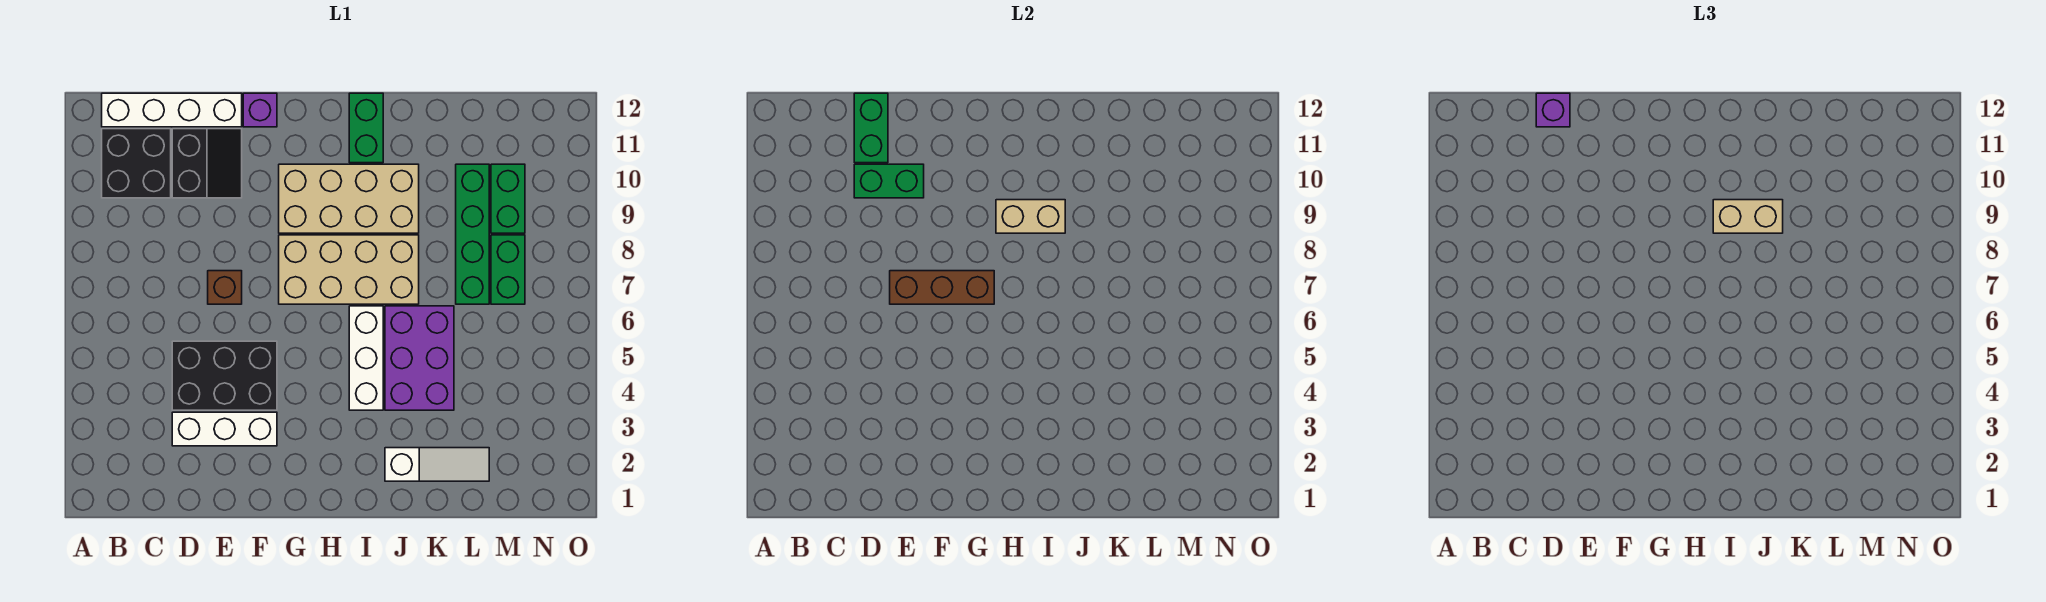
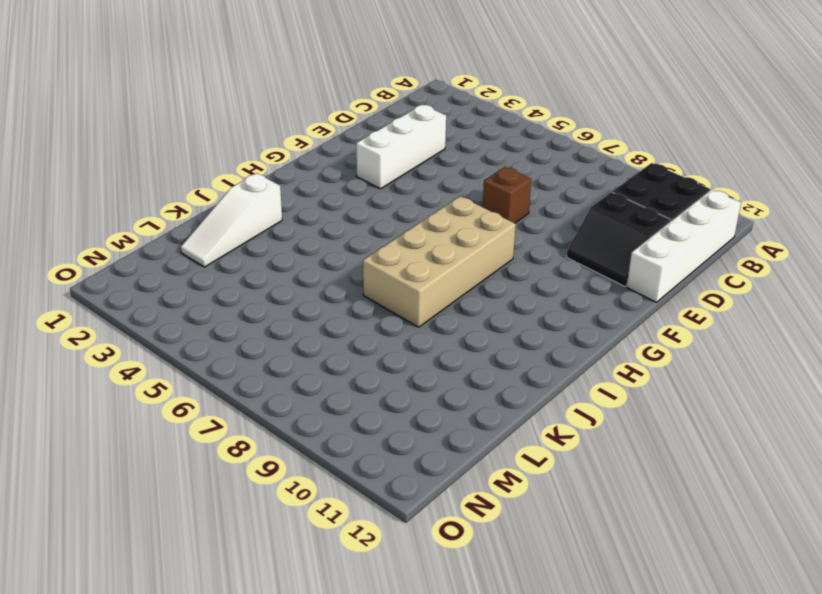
none -> black brick D4:F5 level 1
none -> purple brick F12 level 1
none -> tan brick G9:J10 level 1

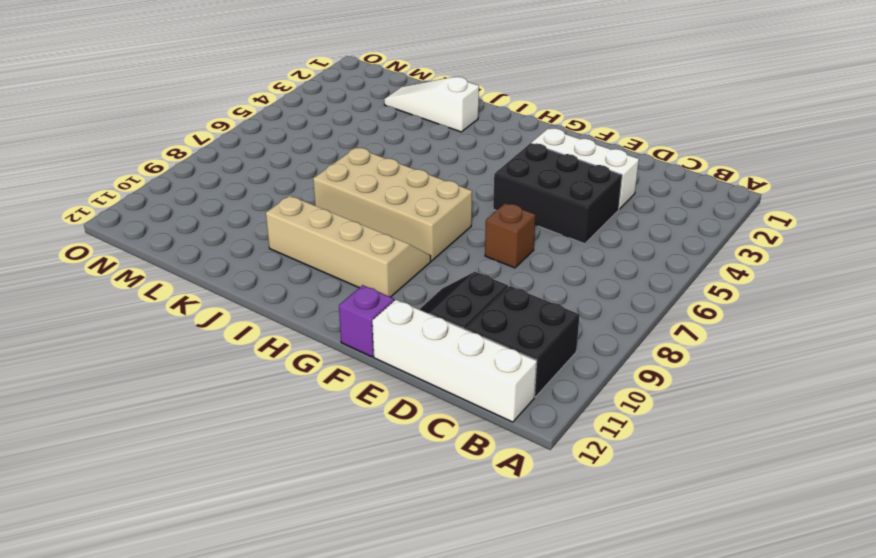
tan slope G9:J10 level 1 top 10 -> tan brick G9:J10 level 1
none -> white brick I4:I6 level 1
none -> green brick I11:I12 level 1
none -> purple brick J4:K6 level 1

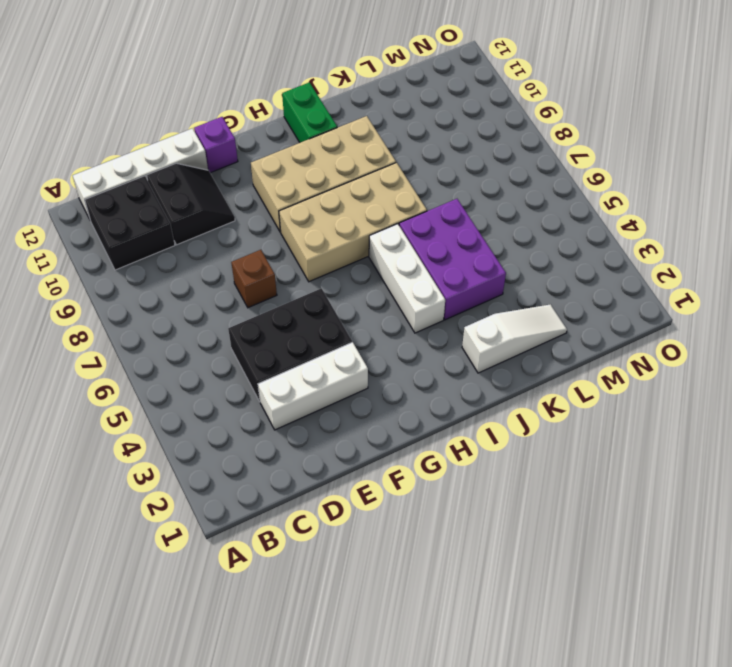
none -> green brick L7:L10 level 1
none -> green brick M7:M8 level 1
none -> green brick M9:M10 level 1

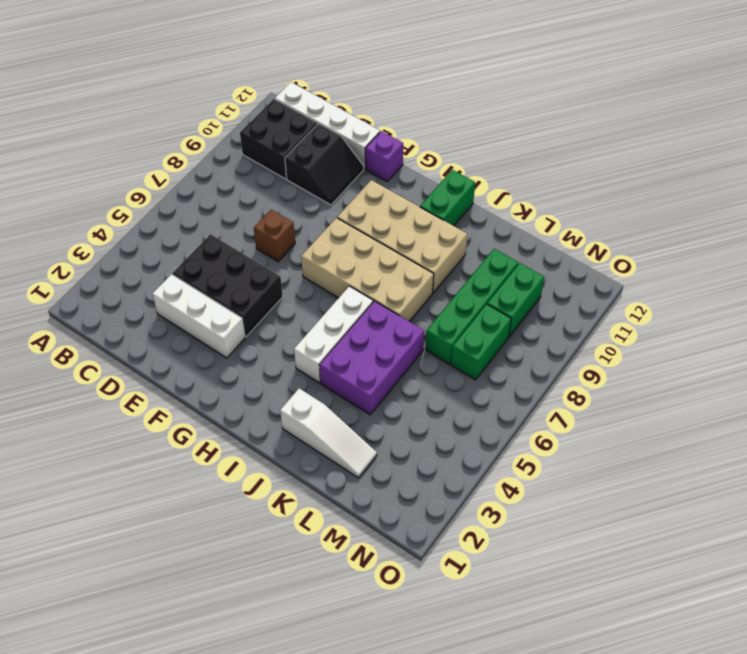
none -> green brick D10:E10 level 2
none -> green brick D11:D12 level 2
none -> brown brick E7:G7 level 2

